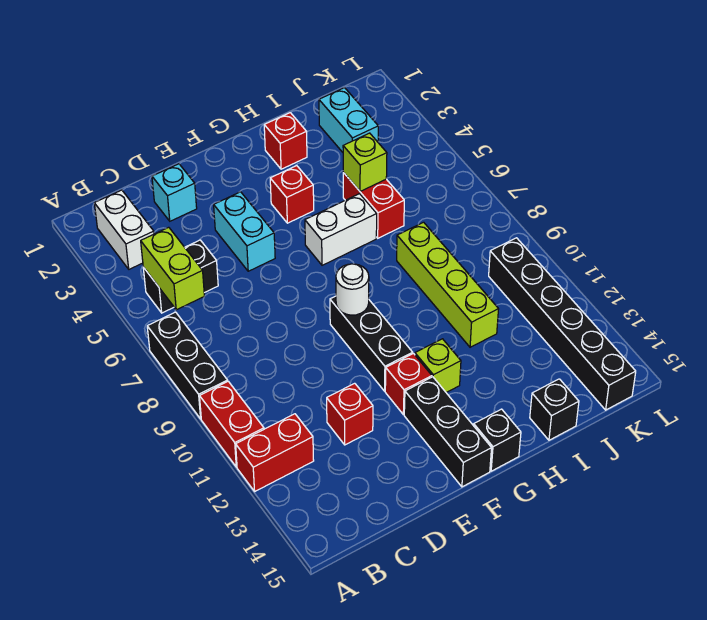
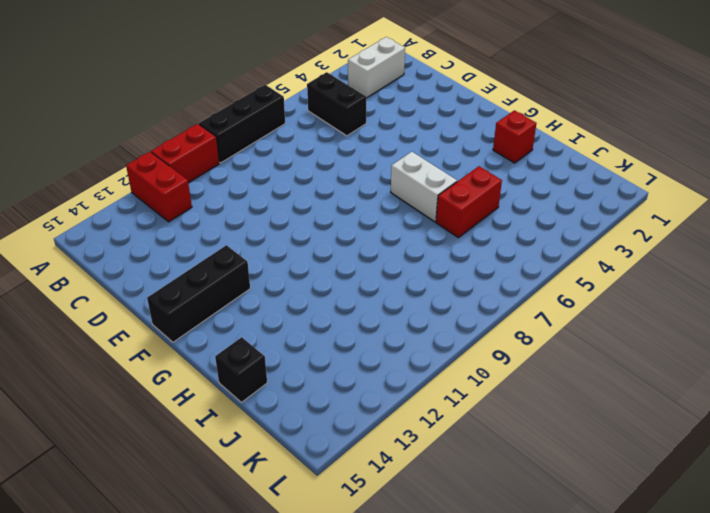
none -> cyan brick D2 level 1
none -> red brick D12 level 1
none -> cyan brick E4:E5 level 1

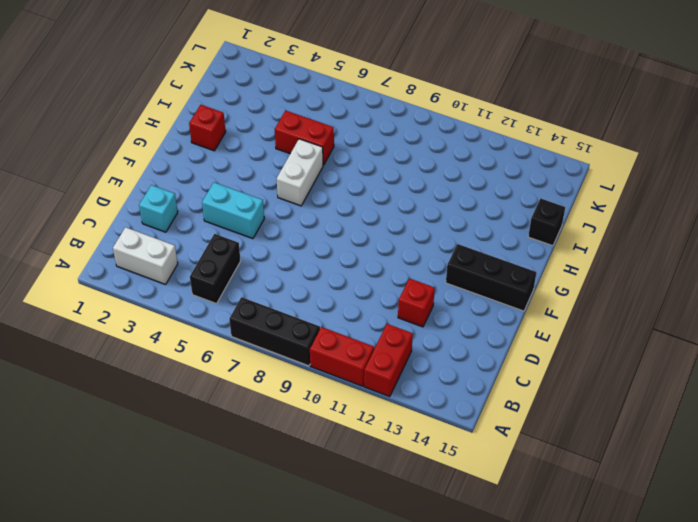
none -> black brick F9:F11 level 1
none -> red brick F12 level 1
none -> red brick G4 level 1

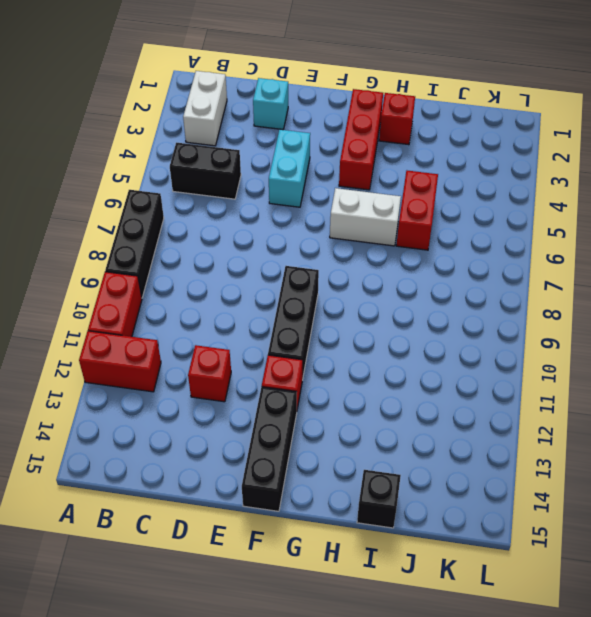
red brick G2:G4 level 1 -> red brick G4 level 1
none -> lime brick G12 level 1
none -> black brick G15 level 1
none -> lime brick I8:I11 level 1

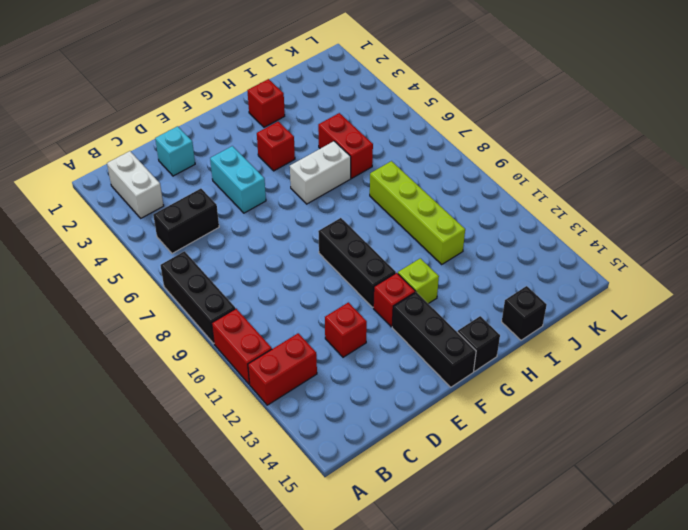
none -> cyan brick J2:J3 level 1
none -> black brick K10:K15 level 1
none -> lime brick B5:B6 level 2

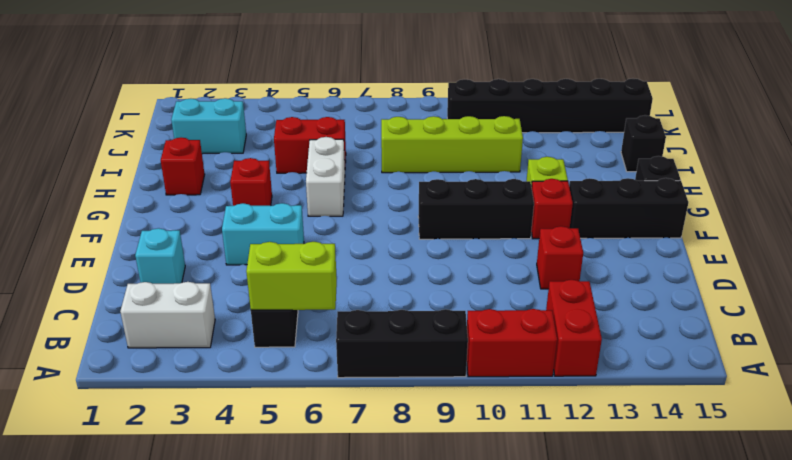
none -> white round brick F9 level 2
none -> lime brick I5 level 2

